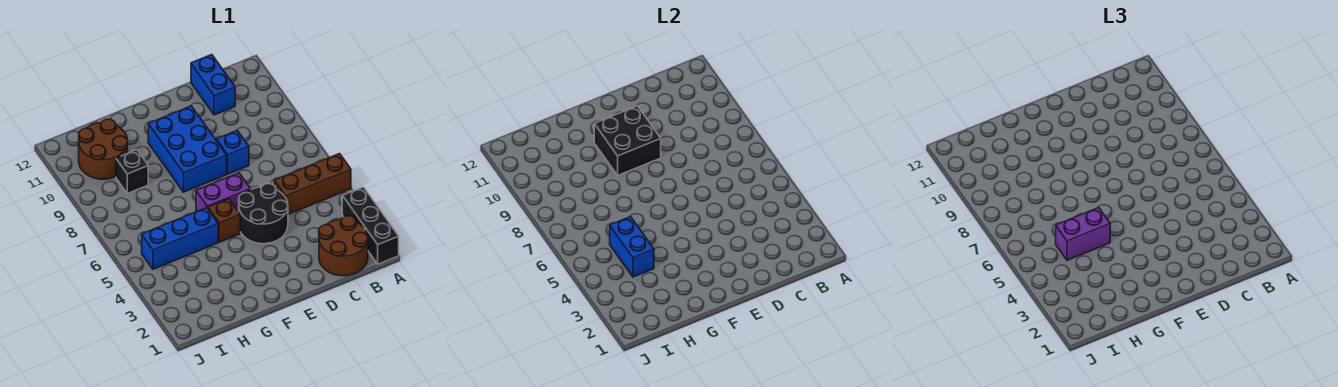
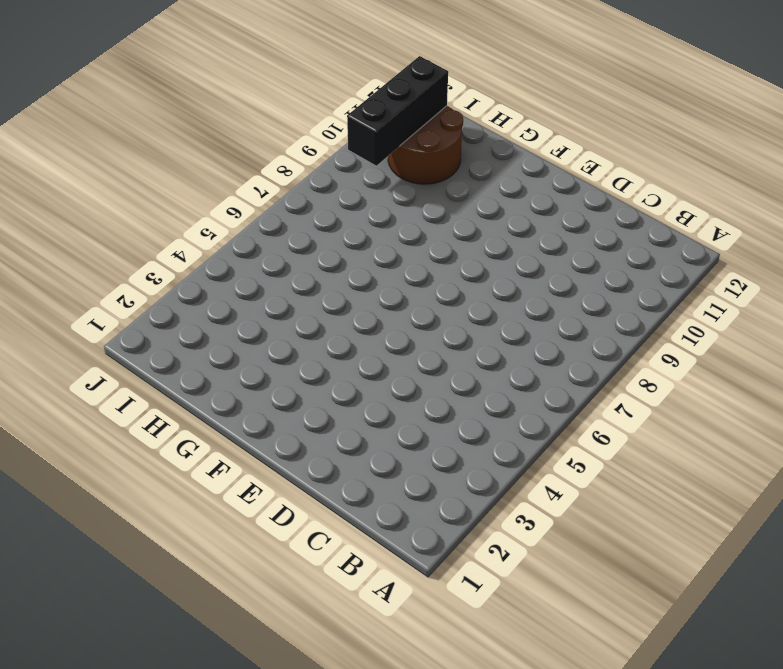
black brick I9:I11 level 2 -> black brick A1:A3 level 1
none -> brown brick A5:C5 level 1
none -> brown round brick B1:C2 level 1
none -> blue brick C11:C12 level 1

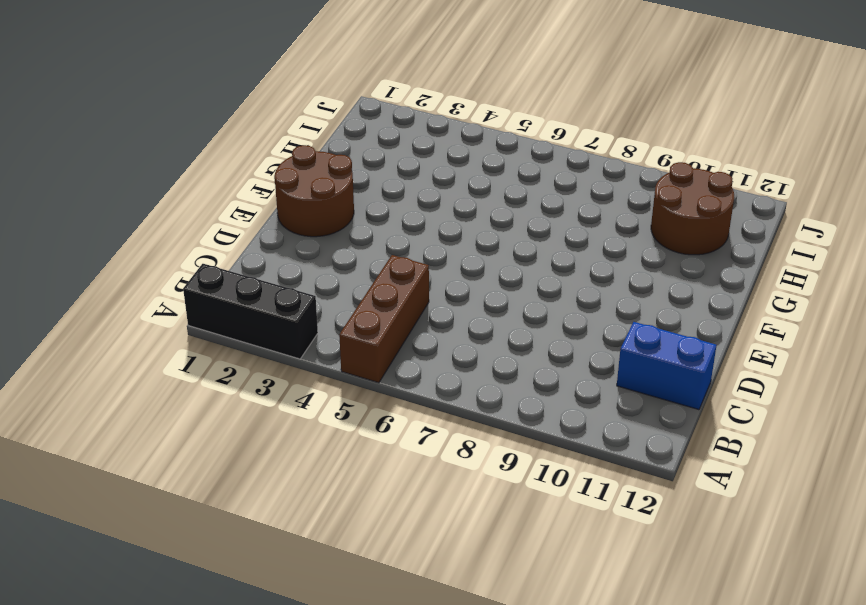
brown round brick E1:F2 level 1 -> brown round brick B1:C2 level 1
none -> black round brick D4:E5 level 1
none -> blue brick D8 level 1
none -> purple brick E6:F6 level 1

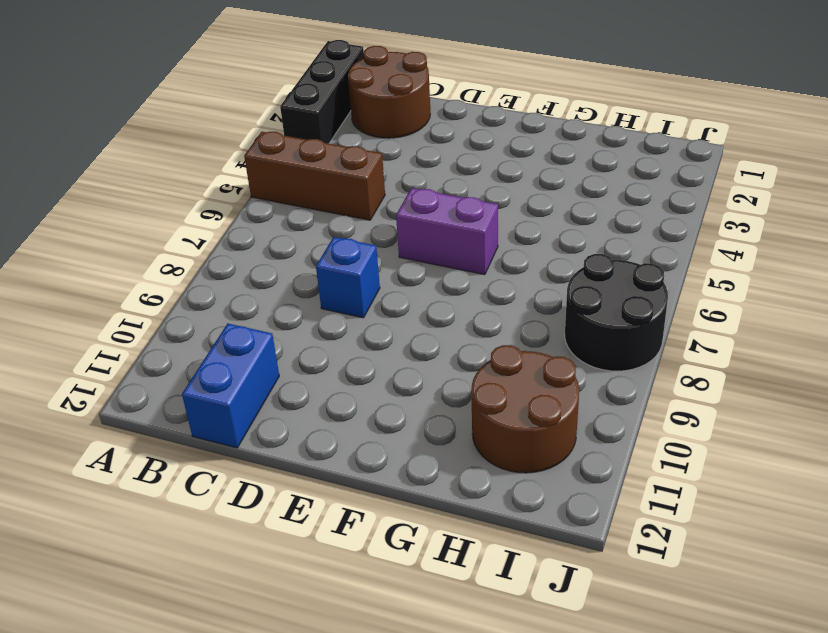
black round brick I7:J8 level 1 -> black round brick D4:E5 level 1
none -> blue brick E8:F10 level 1
none -> brown brick F5 level 1
none -> blue brick G5:I5 level 1

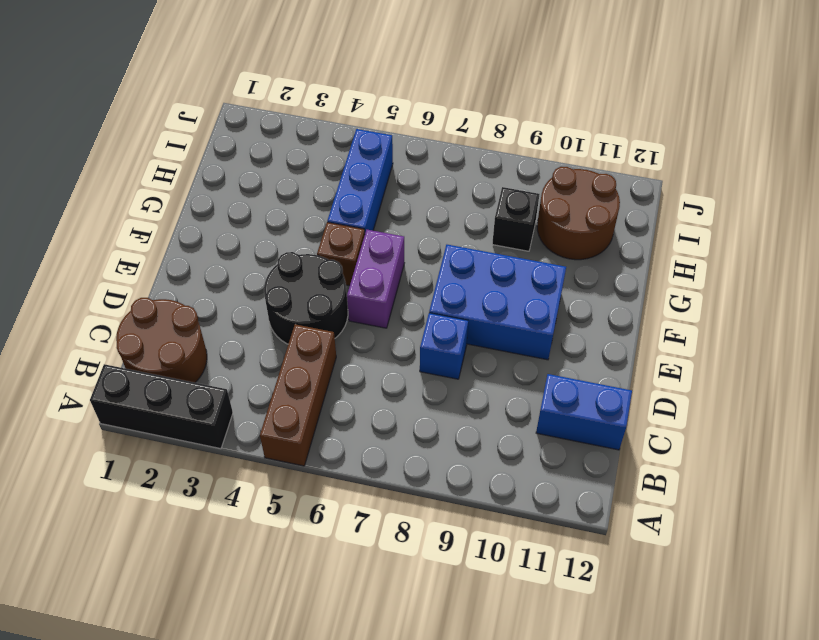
none -> black brick E9:F10 level 2
none -> blue brick H4:H5 level 2
none -> purple brick G5:H5 level 3

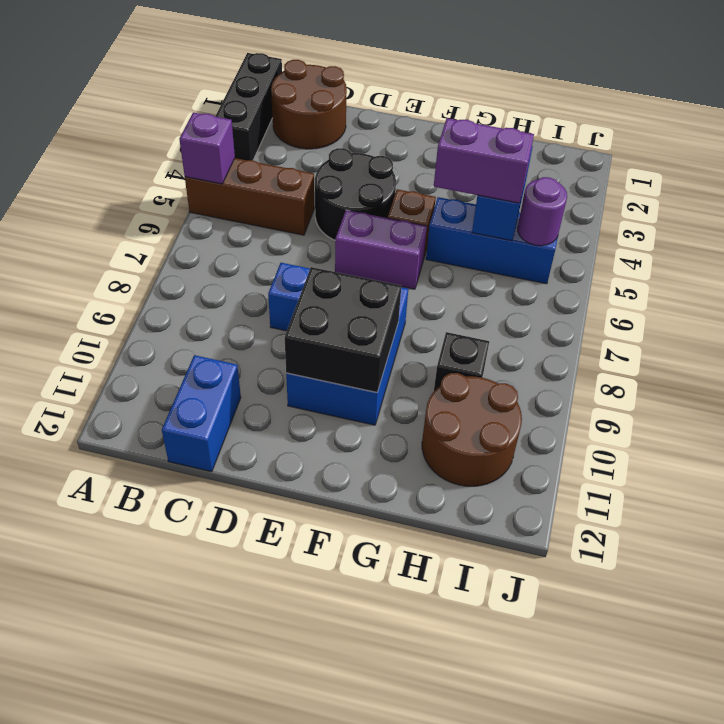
purple brick A5 level 2 -> none
purple round brick I5 level 2 -> none

